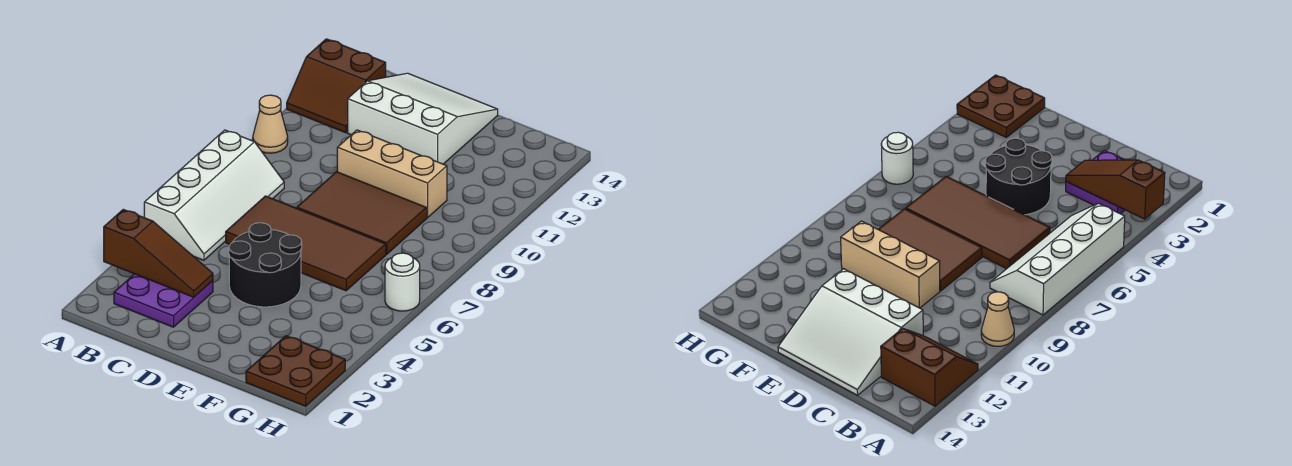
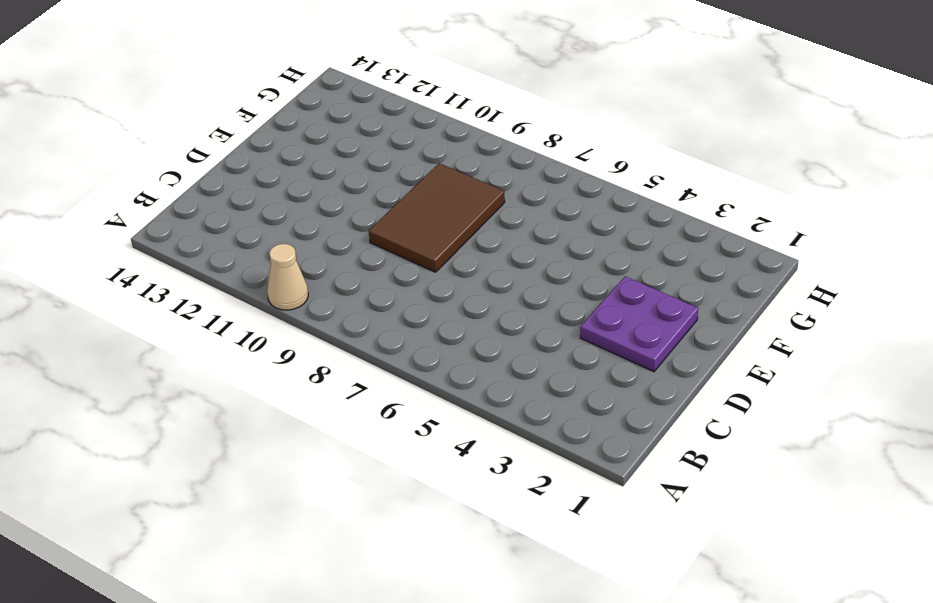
purple plate D2:E3 level 1 -> purple plate B2:C3 level 1
none -> white slope A5:B8 level 1 top A
none -> brown slope A12:B13 level 1 top 13
none -> brown tile C6:F7 level 1

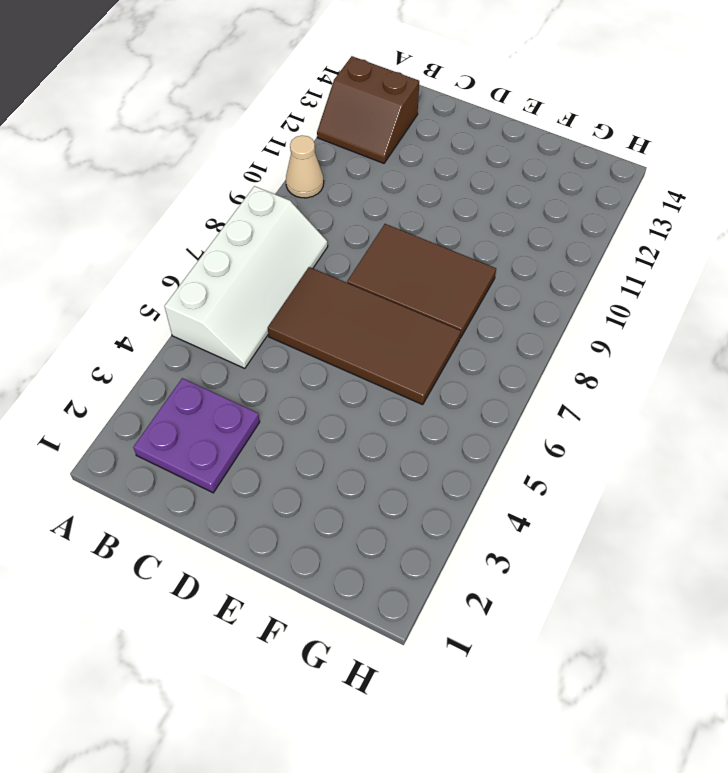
none -> white slope C12:E14 level 1 top 12
none -> black round brick D4:E5 level 1
none -> tan brick D10:F10 level 1

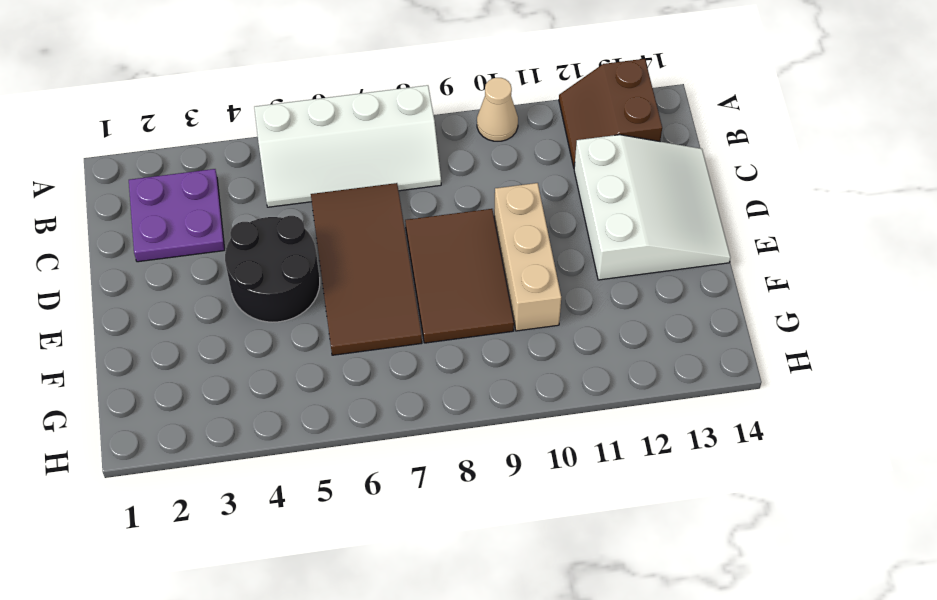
none -> brown plate G1:H2 level 1
none -> white round brick H6 level 1
none -> brown slope A3:C3 level 2 top A

